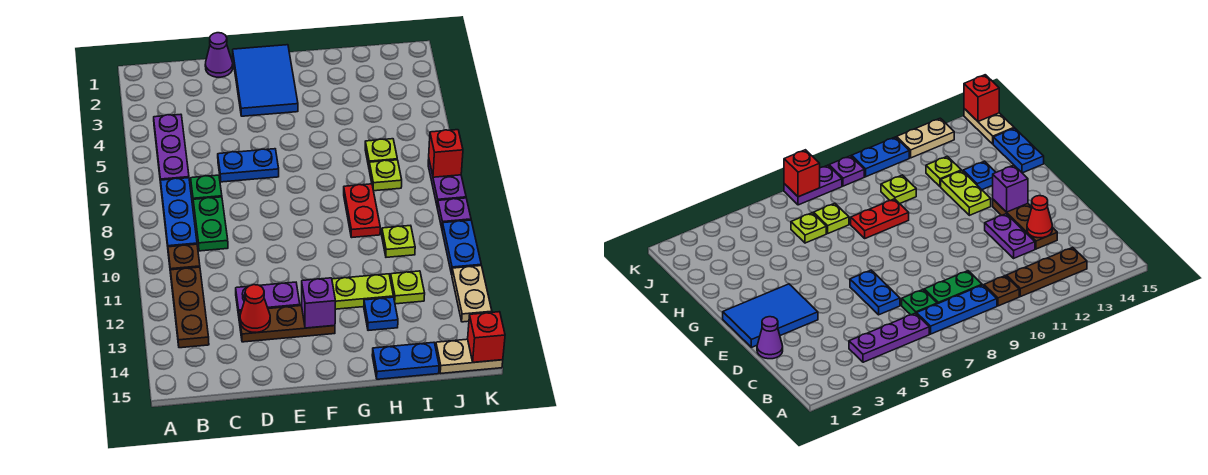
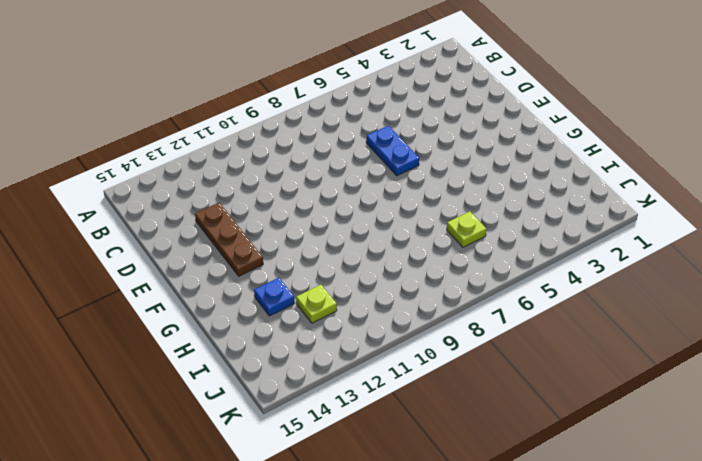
none -> purple plate B4:B6 level 1
none -> blue plate B7:B9 level 1
none -> brown plate B10 level 1

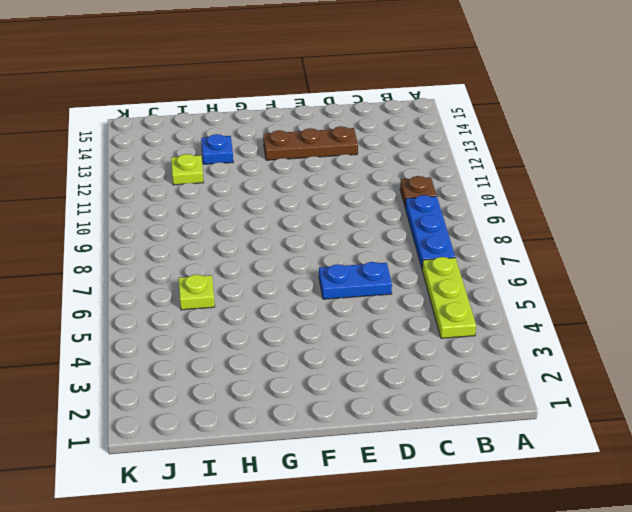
lime plate B4:B6 level 1 -> purple plate B4:B6 level 1
none -> brown plate B11:B13 level 1
none -> green plate C7 level 1
none -> green plate C8:C9 level 1

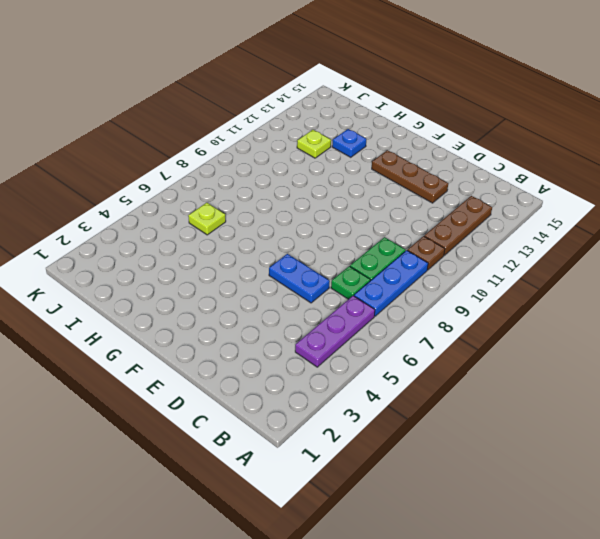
none -> purple cone D1 level 1
none -> purple plate D12:E12 level 1
none -> blue tile E1:F3 level 1

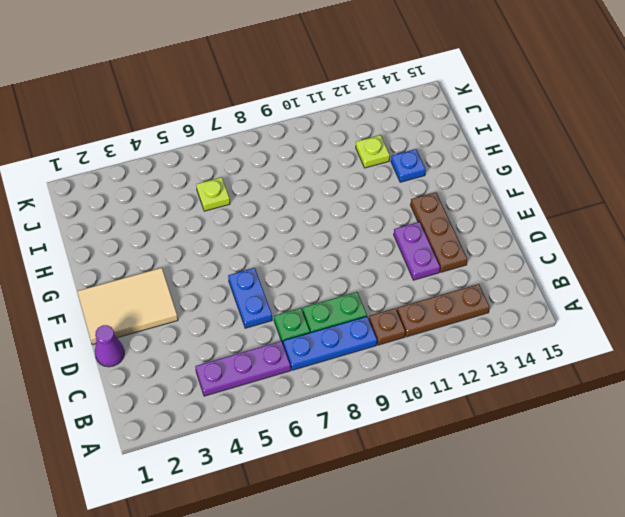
tan tile E1:F3 level 1 -> blue tile E1:F3 level 1
none -> lime plate G12:H12 level 1
none -> red plate H8:H9 level 1
none -> blue plate H15:I15 level 1

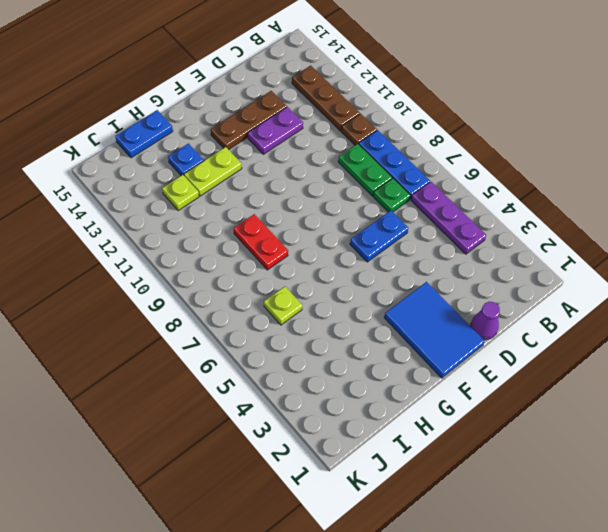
none -> lime plate I7 level 1
none -> lime plate I10 level 1
none -> tan plate J15:K15 level 1

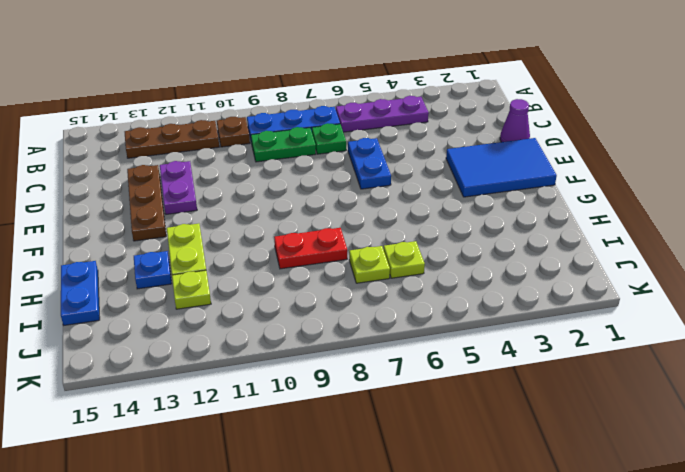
none -> lime plate I10 level 1
none -> tan plate J15:K15 level 1
none -> purple plate K7:K8 level 1

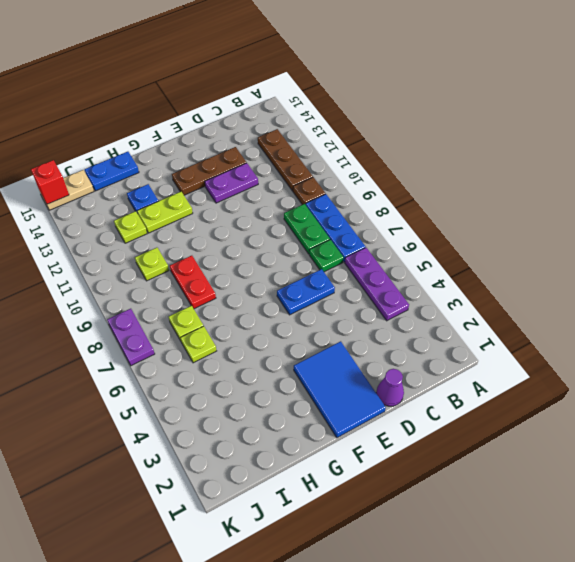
none -> purple plate K9 level 1
none -> blue plate K10:K11 level 1
none -> tan plate K12:K13 level 1

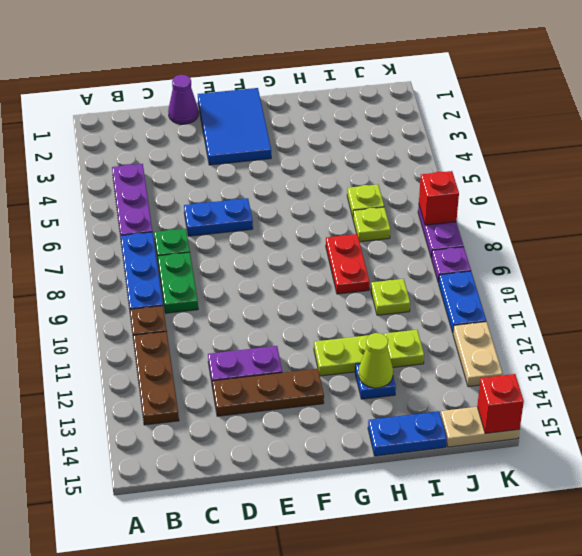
lime cone H13 level 2 -> none
none -> red cone D13 level 2
none -> purple brick F13 level 2

